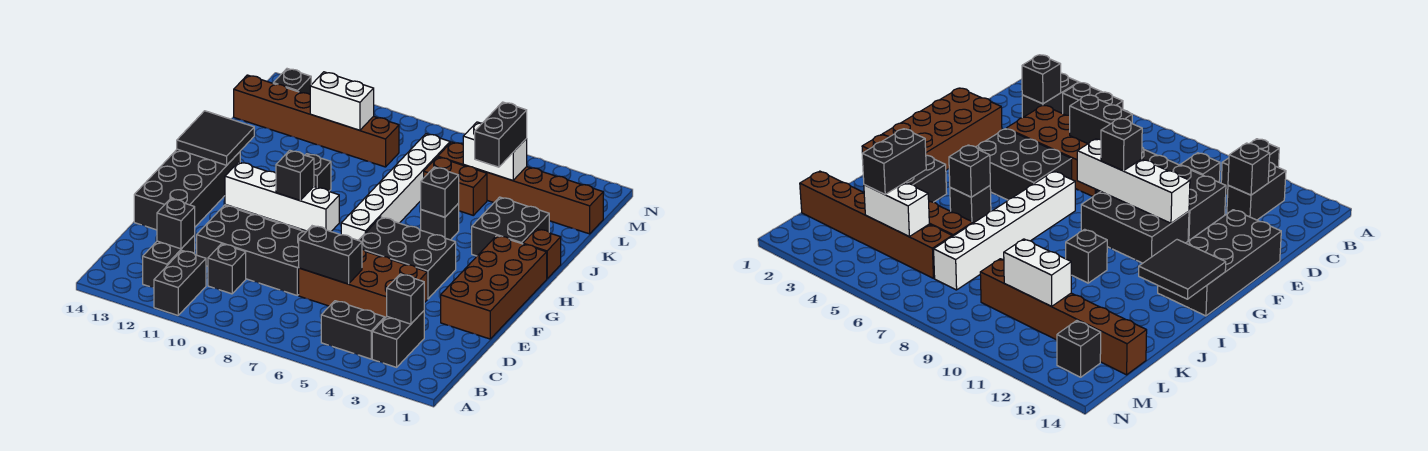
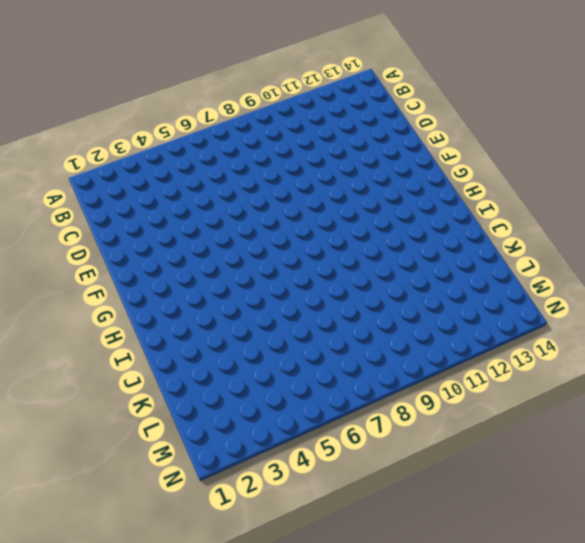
none -> black brick A11:B11 level 1
none -> black brick B3:C3 level 1
none -> black brick B4:B5 level 1
none -> black brick B12:C12 level 1

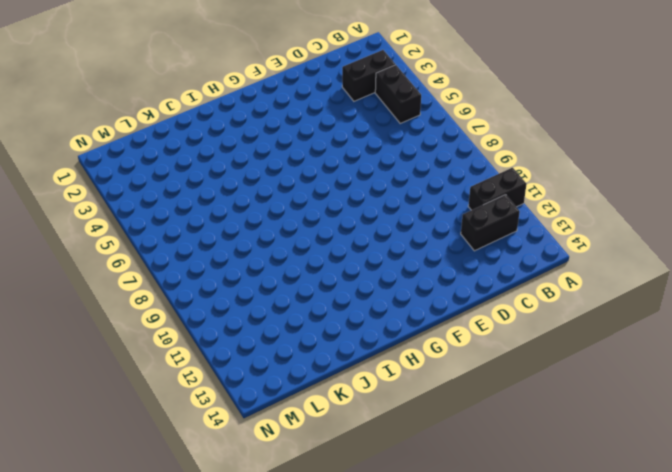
none -> black brick C10 level 1
none -> brown brick D4:E7 level 1
none -> black brick D8:E11 level 1
none -> brown brick E1:H2 level 1

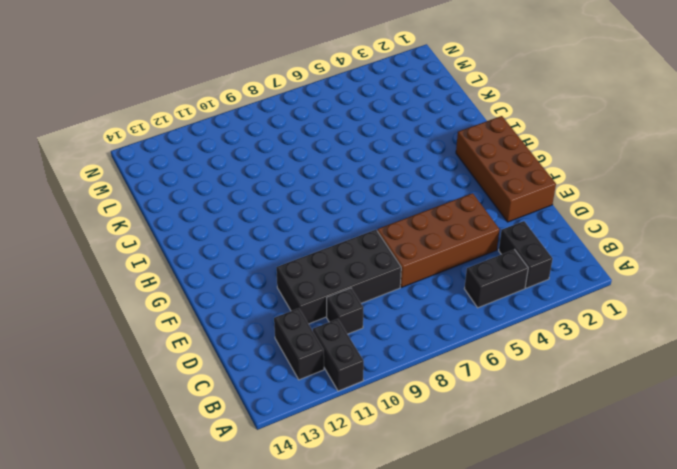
none -> black brick E13:H14 level 1
none -> black brick F4:G6 level 1
none -> black brick F9:G11 level 1
none -> white brick G7:L7 level 1

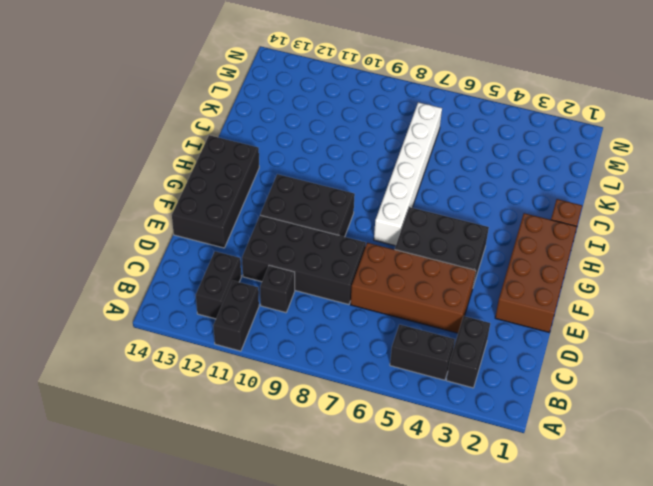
none -> black brick I2:J3 level 1
none -> black brick I5 level 1
none -> black brick I10 level 1
none -> brown brick K5:K6 level 1

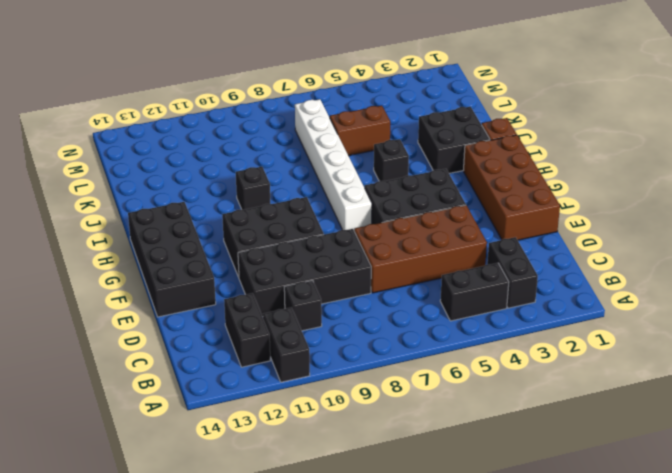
none -> brown brick L1:L6 level 1
none -> brown brick L9:L14 level 1
none -> black brick M13 level 1
none -> black brick C3 level 2

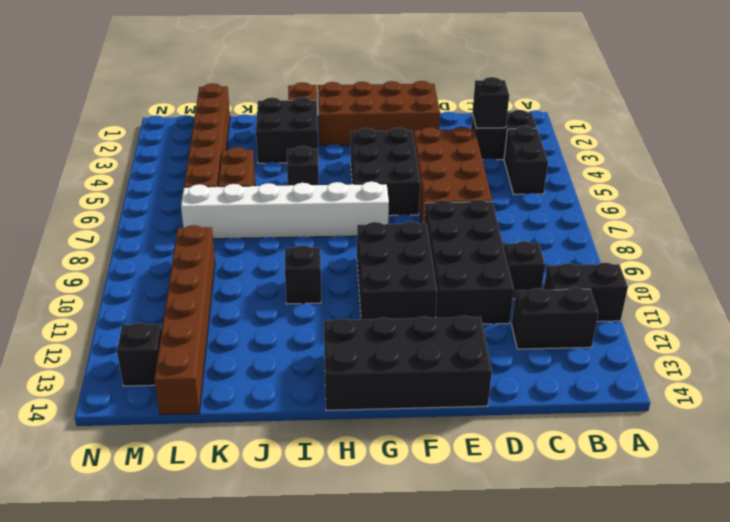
none -> black brick C12 level 2
none -> black brick D6:D7 level 2
none -> white brick F8:F11 level 2
none -> black tile H13:I14 level 2

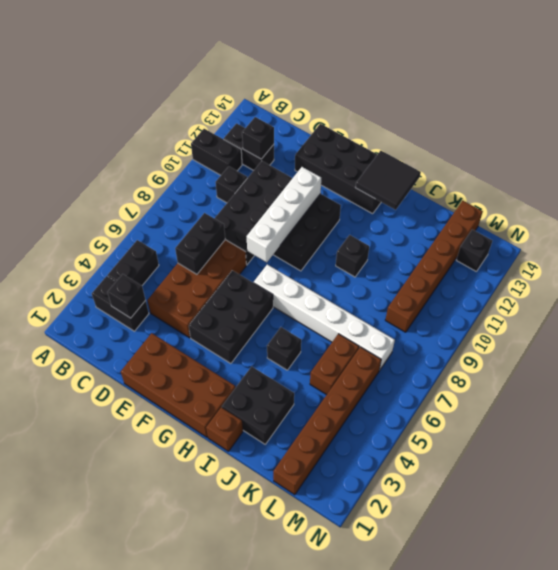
none -> black brick I5 level 2
none -> white brick L4:L5 level 2
none -> white brick L10:L11 level 2
none -> black brick F9 level 3

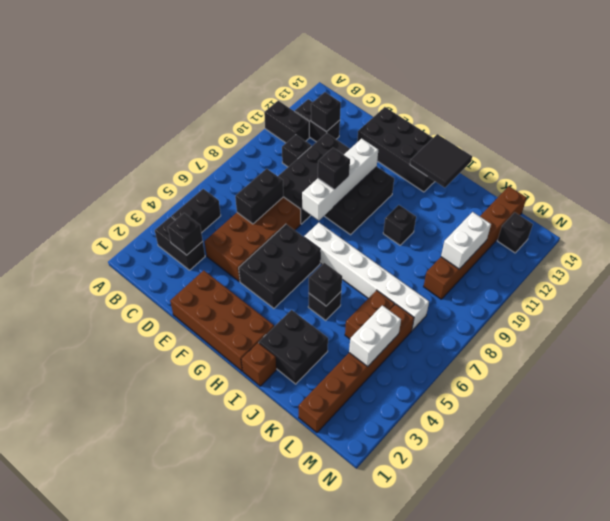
none -> black brick K4:L4 level 3

